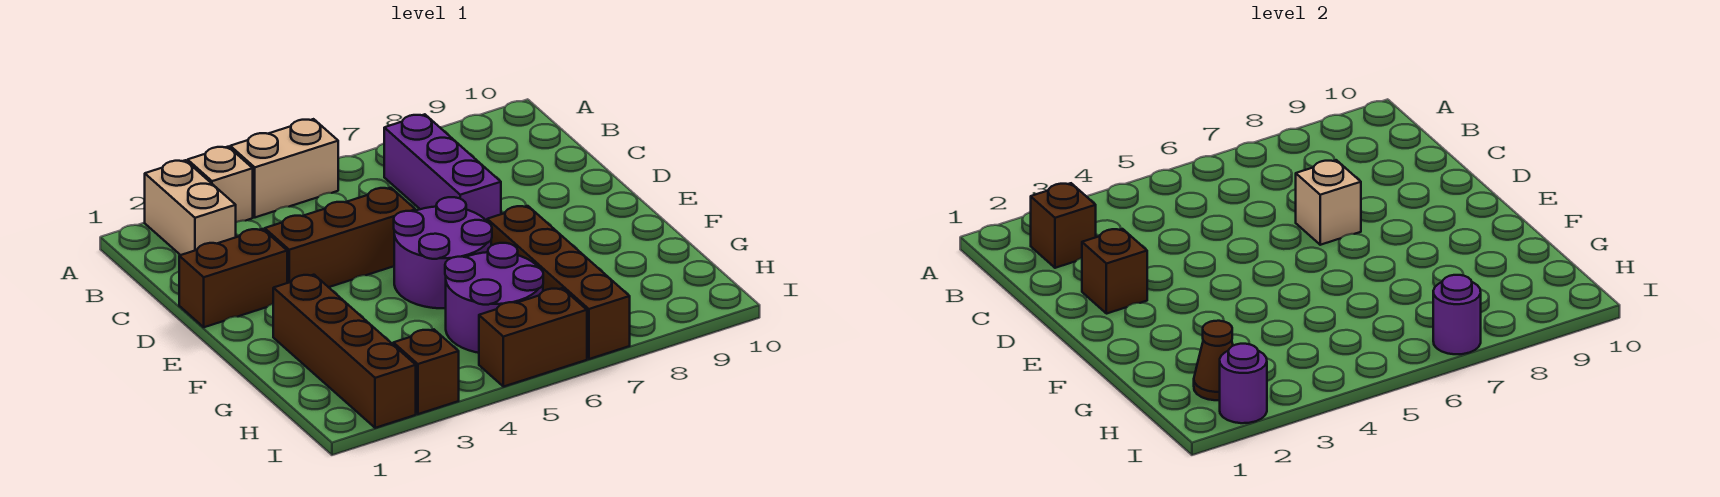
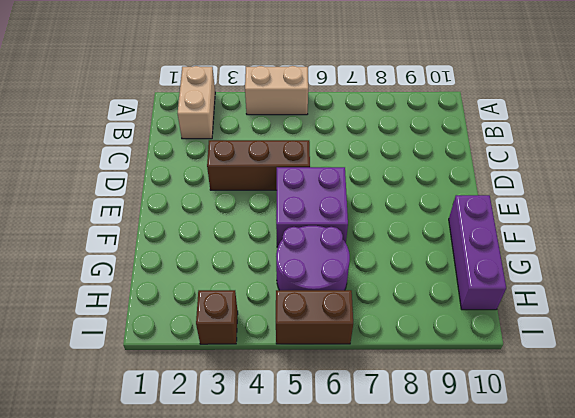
purple brick E5:F6 level 1 -> purple round brick E5:F6 level 1
purple brick F10:H10 level 1 -> purple brick B7:D7 level 1
none -> tan brick A3 level 1
none -> brown brick D1:D2 level 1
none -> brown brick F2:I2 level 1

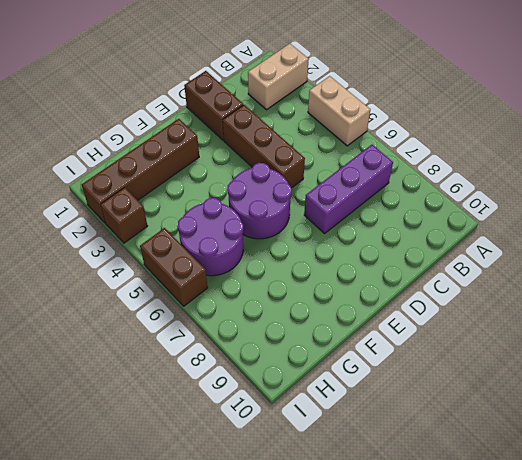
none -> tan brick A3 level 1
none -> brown brick F7:I7 level 1
none -> brown brick B2 level 2

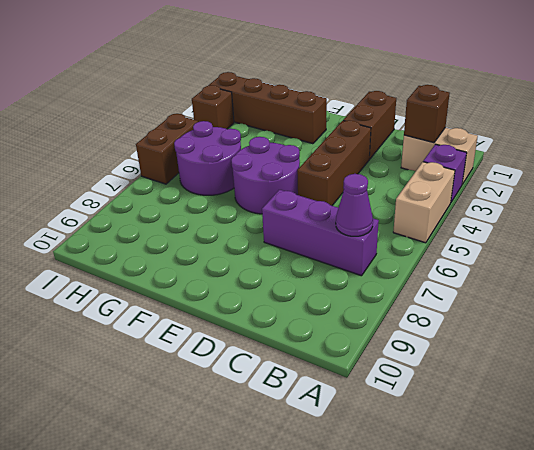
purple brick A3 level 1 -> tan brick A3 level 1
purple cone B7 level 2 -> none
none -> brown brick F7:I7 level 1
none -> brown brick D2 level 2
none -> tan brick D7 level 2

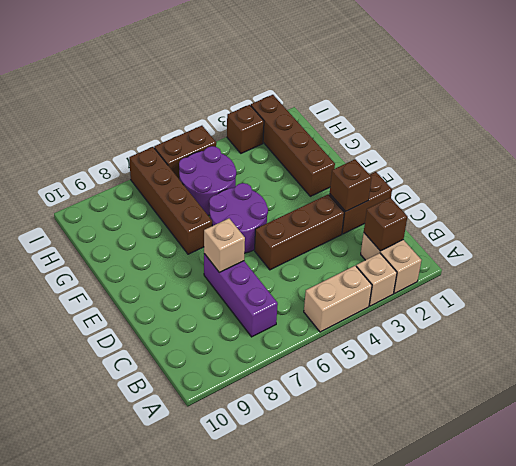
none -> brown cone H2 level 2
none -> purple round brick I2 level 2
none -> purple round brick I7 level 2

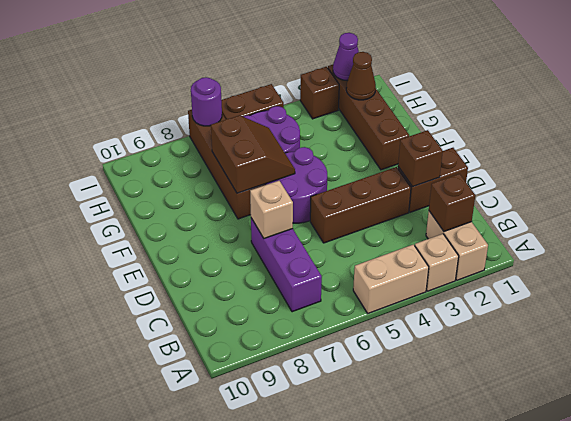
brown slope F6:G7 level 2 top 7 -> none
purple cone I2 level 2 -> purple round brick I2 level 2

